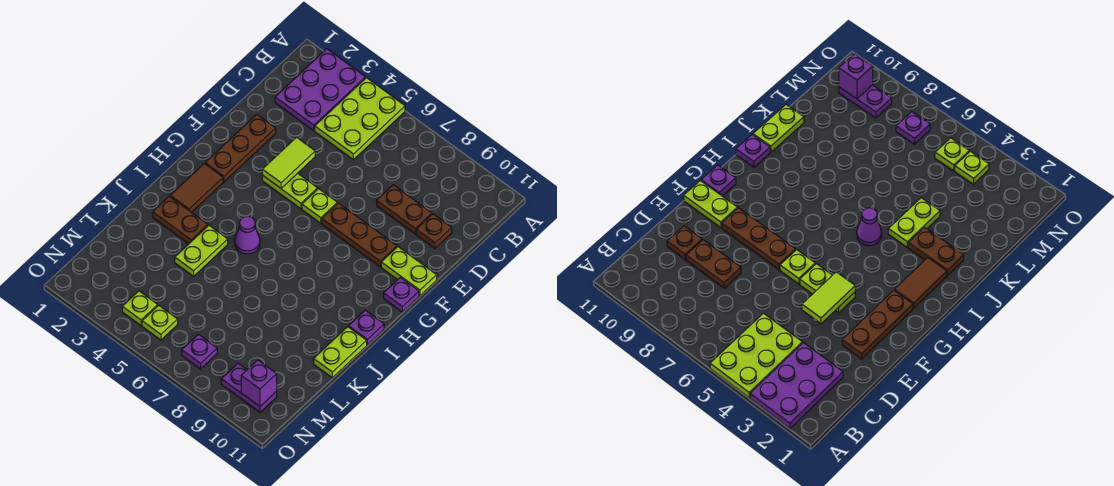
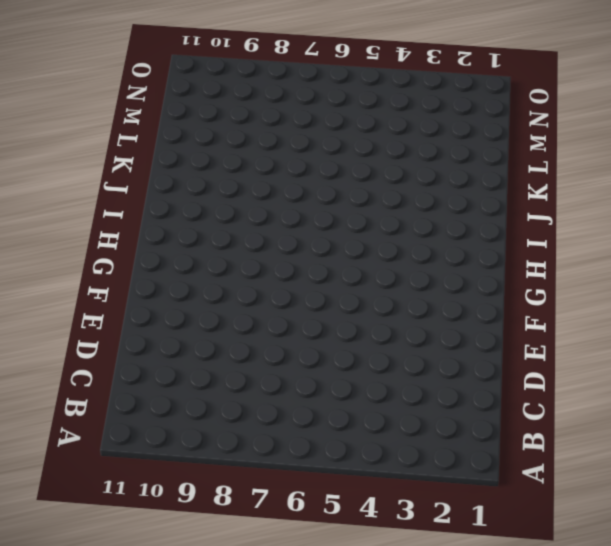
none -> purple plate A2:C3 level 1
none -> lime plate A4:C5 level 1
none -> brown plate D8:D9 level 1

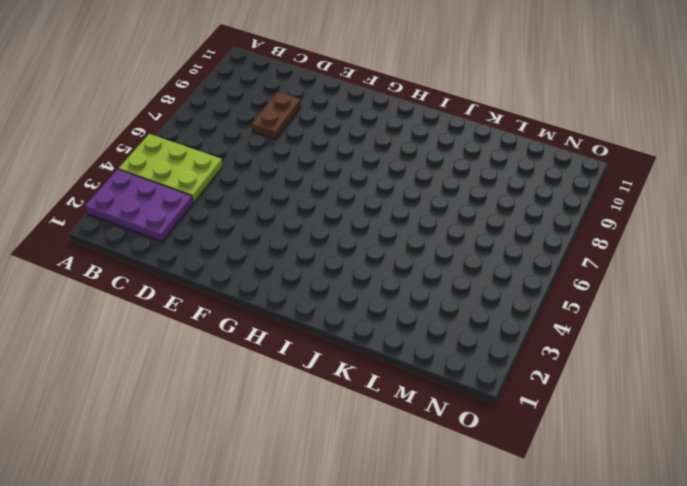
none -> brown plate D10 level 1
none -> brown plate E2:G2 level 1
none -> lime plate F4:F5 level 1

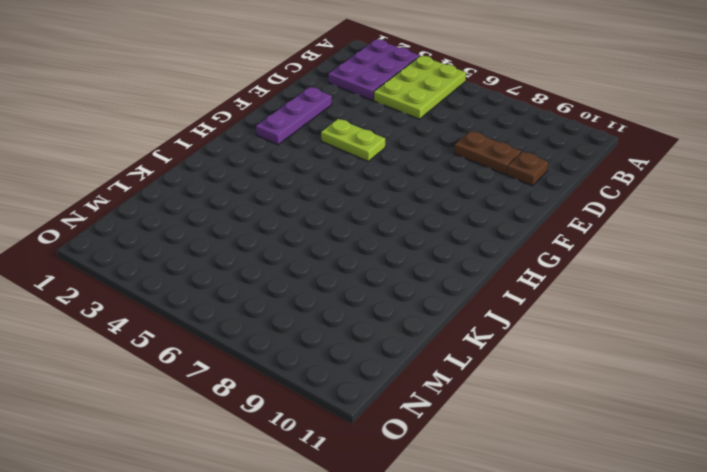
purple plate E2:G2 level 1 -> brown plate E2:G2 level 1
none -> lime plate F6 level 1
none -> brown plate F7:F9 level 1
none -> lime plate F10:F11 level 1

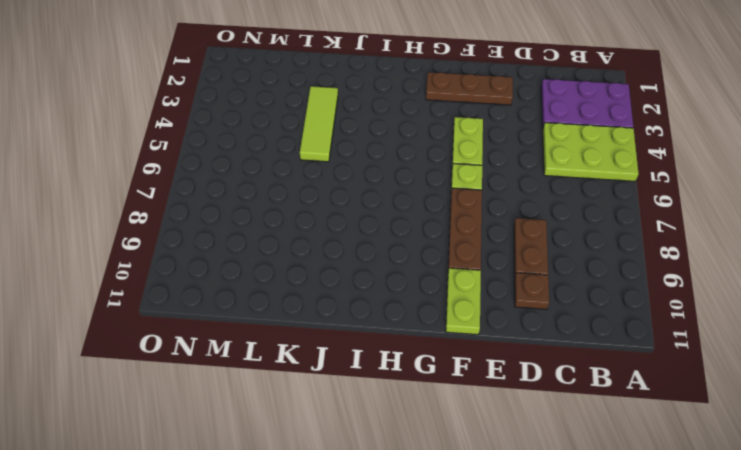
lime tile K3:K5 level 1 -> lime plate J4:K4 level 1
none -> purple plate G11 level 1
none -> brown tile H2:I2 level 1
none -> purple cone I5 level 1

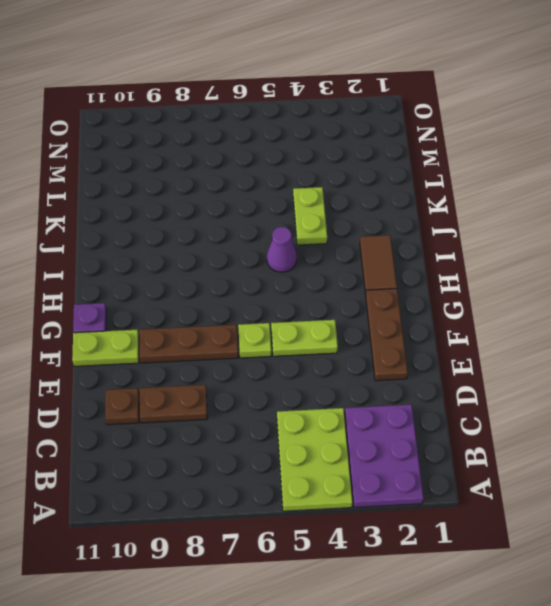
none -> purple plate I11 level 1
none -> brown plate J2:J3 level 1
none -> lime plate J11:K11 level 1

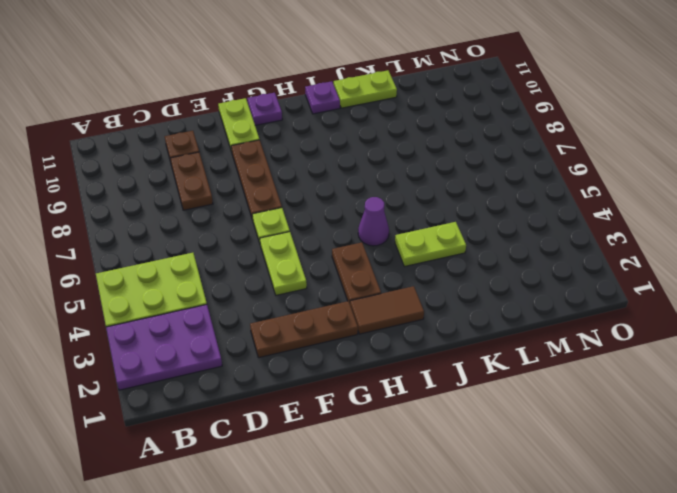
brown plate H3:H4 level 1 -> brown plate J2:J3 level 1
none -> lime plate N4 level 1
none -> lime plate N5 level 1
none -> purple plate N7 level 1

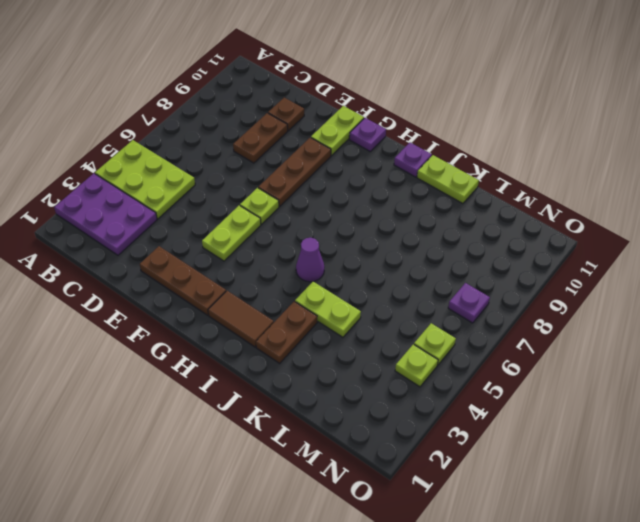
none -> purple plate N9:N10 level 1
none -> lime tile E4:F4 level 2
none -> purple brick N10 level 2

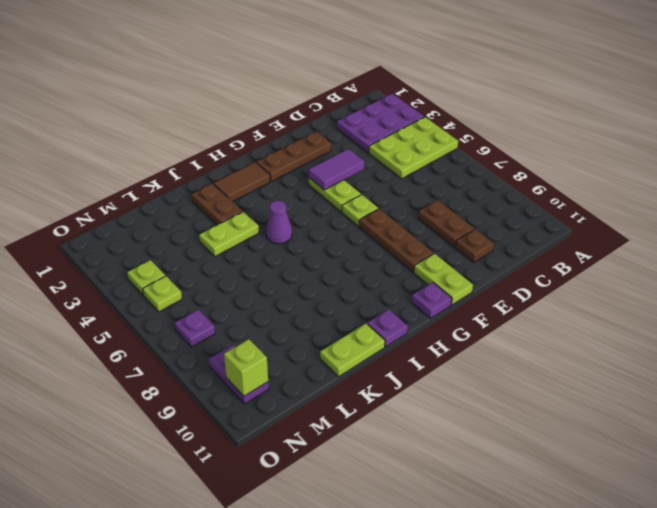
purple tile E4:F4 level 2 -> lime tile E4:F4 level 2
lime brick N10 level 2 -> purple brick N10 level 2

